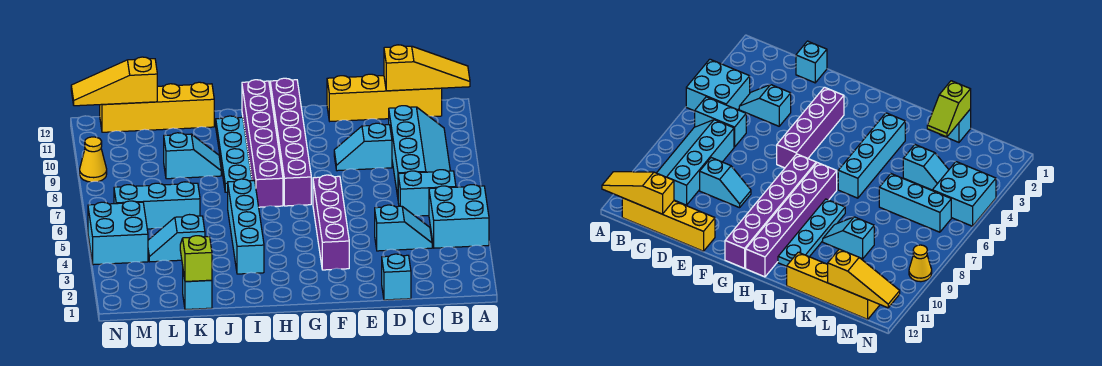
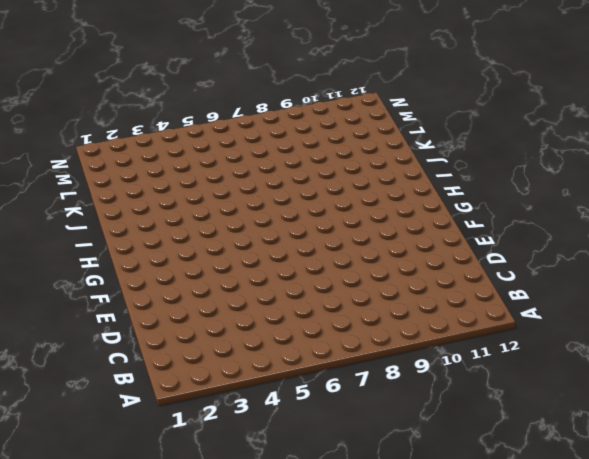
none -> cyan brick A4:B5 level 1
none -> cyan brick B6:C6 level 1
none -> cyan slope B7:C10 level 1 top C

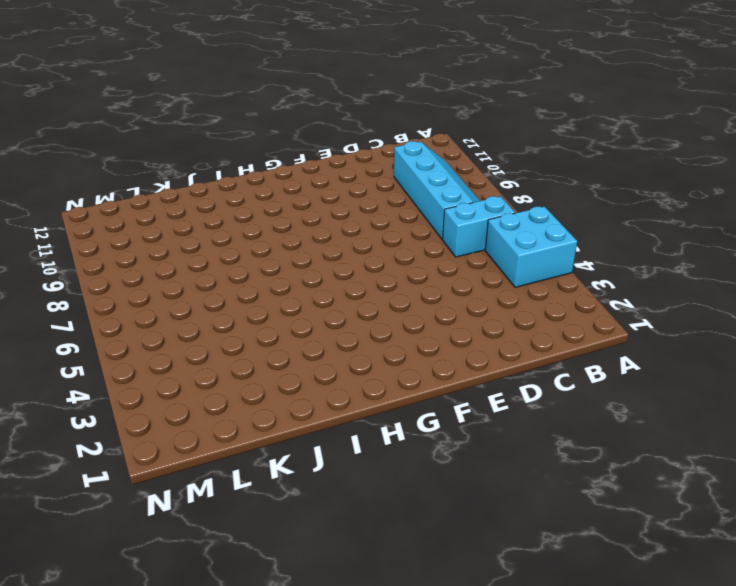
none -> yellow brick B12:E12 level 1
none -> cyan slope C4:D4 level 1 top D
none -> cyan brick D1 level 1

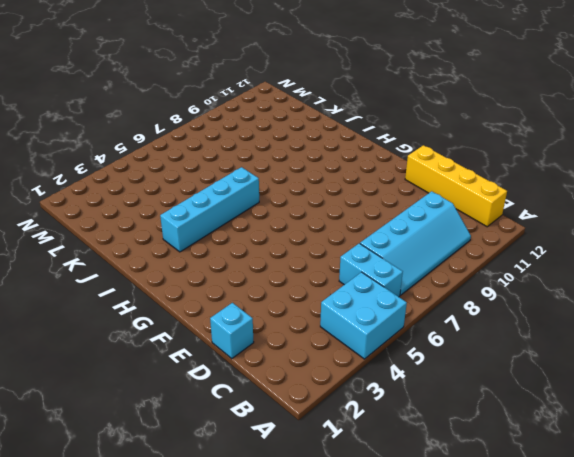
none -> cyan slope C4:D4 level 1 top D
none -> cyan slope D9:E9 level 1 top D
none -> purple brick F3:F6 level 1

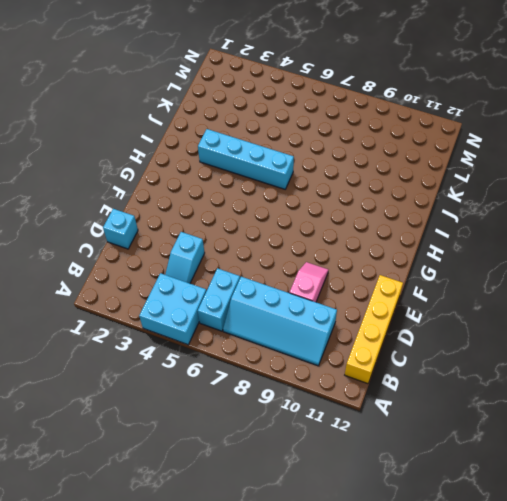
pink slope D9:E9 level 1 top D -> cyan slope D9:E9 level 1 top D
none -> purple brick F3:F6 level 1
none -> purple brick G7:G12 level 1
none -> purple brick H7:H12 level 1

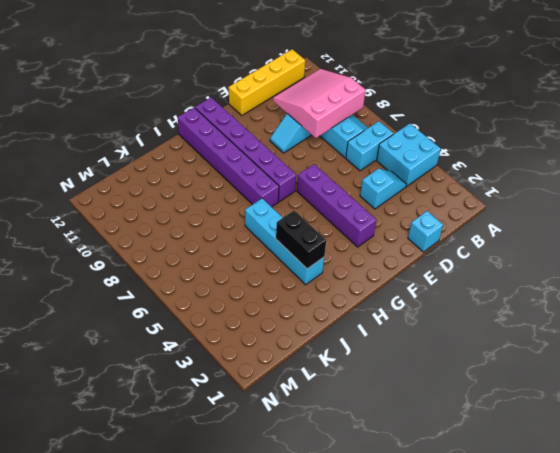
pink slope B8:D10 level 2 top 8 -> none
black brick I3:I4 level 2 -> none
none -> cyan plate I8:I11 level 1
none -> cyan slope J9:K9 level 1 top K
none -> yellow brick J12:M12 level 1

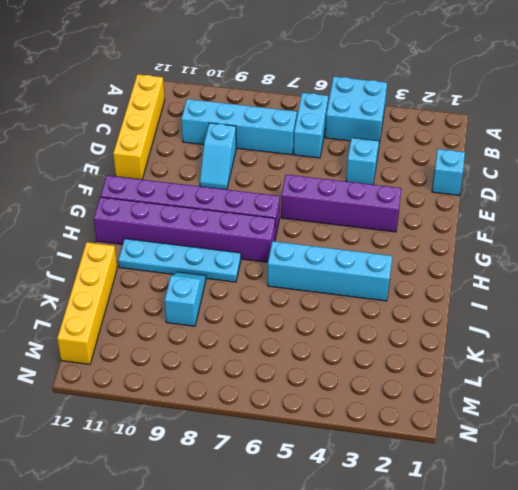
none -> cyan brick K1 level 1
none -> cyan slope K4:L4 level 1 top K
none -> cyan brick K6:M6 level 1

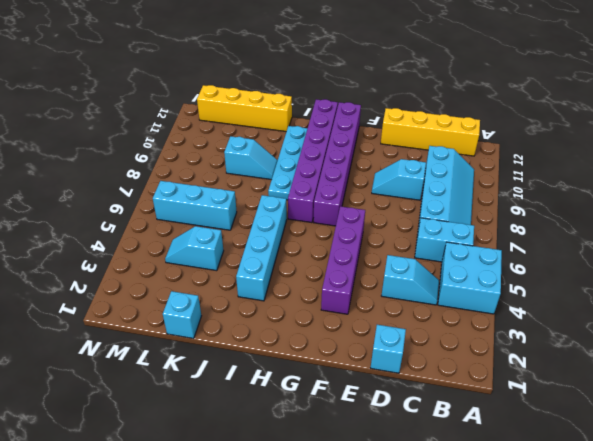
none -> cyan brick M4:N5 level 1
none -> yellow cone N9 level 1
none -> yellow slope A12:C12 level 2 top C

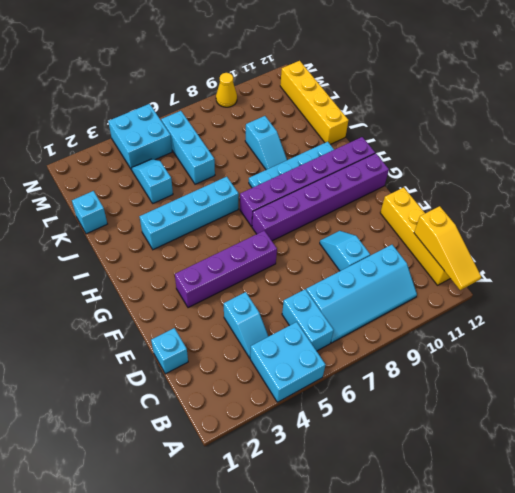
none -> lime slope K1:K2 level 2 top 1
none -> yellow slope L12:N12 level 2 top L

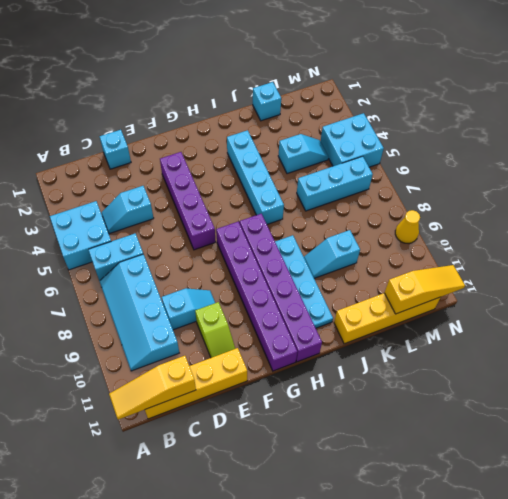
lime slope E10:E11 level 1 top 10 -> lime slope K1:K2 level 2 top 1

